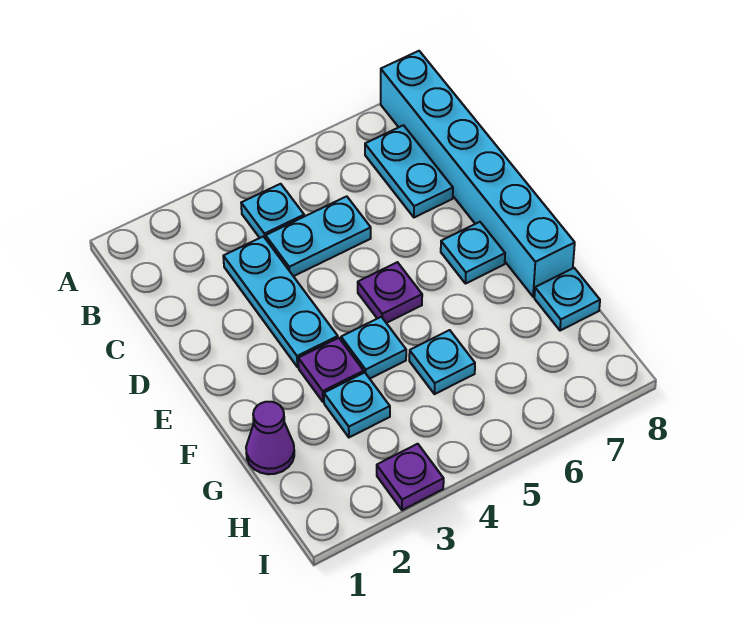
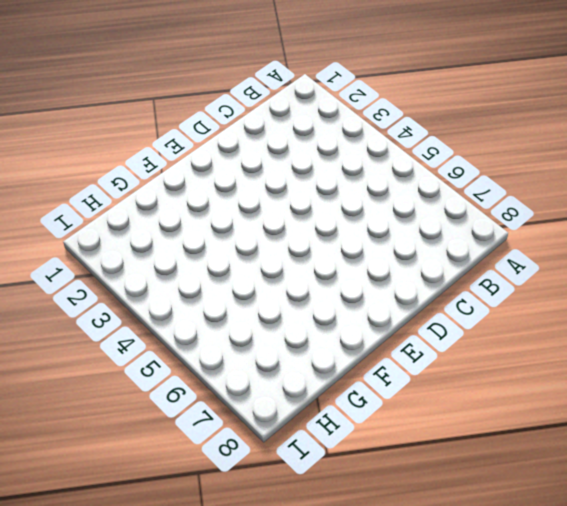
none -> cyan brick A8:F8 level 1
none -> cyan plate B4 level 1
none -> cyan plate B7:C7 level 1

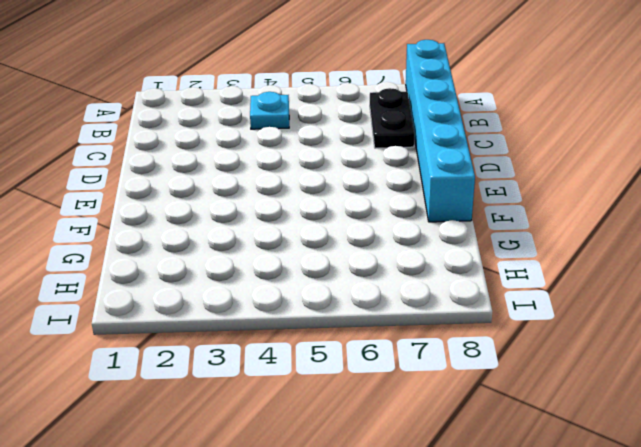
black plate B7:C7 level 1 -> cyan plate B7:C7 level 1
none -> cyan plate C3:E3 level 1
none -> cyan plate C4:C5 level 1
none -> purple plate E5 level 1

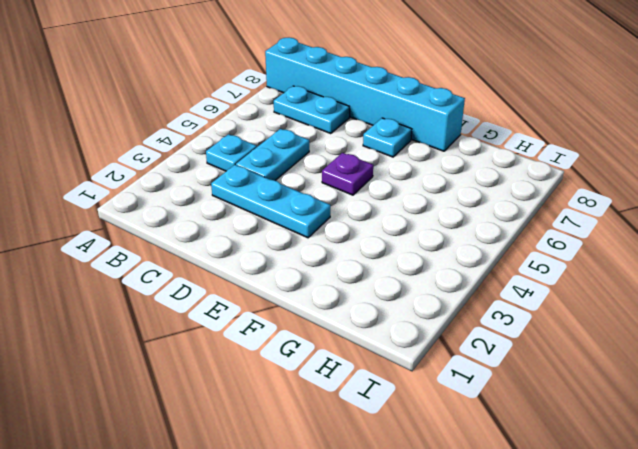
none -> purple plate F3 level 1
none -> cyan plate F4 level 1
none -> purple cone G1 level 1

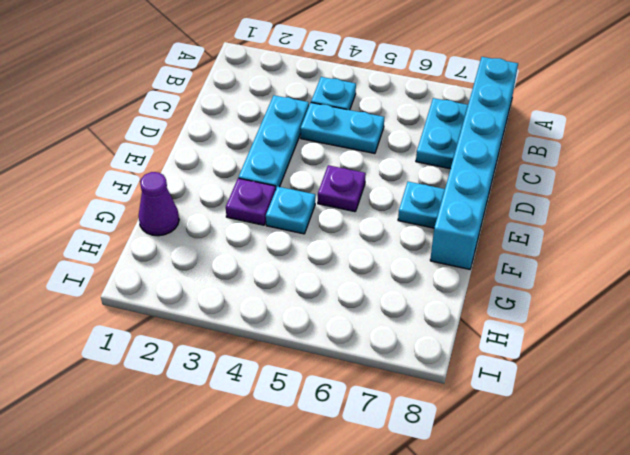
none -> cyan plate G3 level 1
none -> cyan plate G5 level 1
none -> cyan plate G8 level 1

